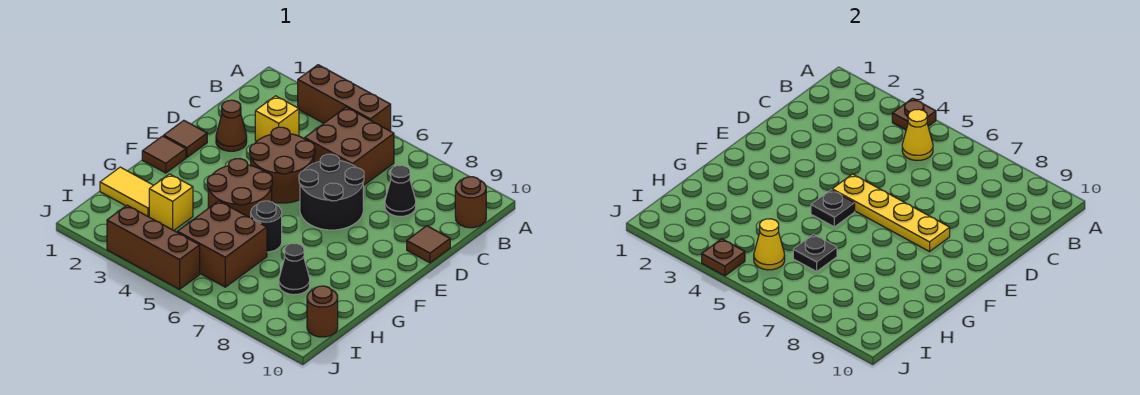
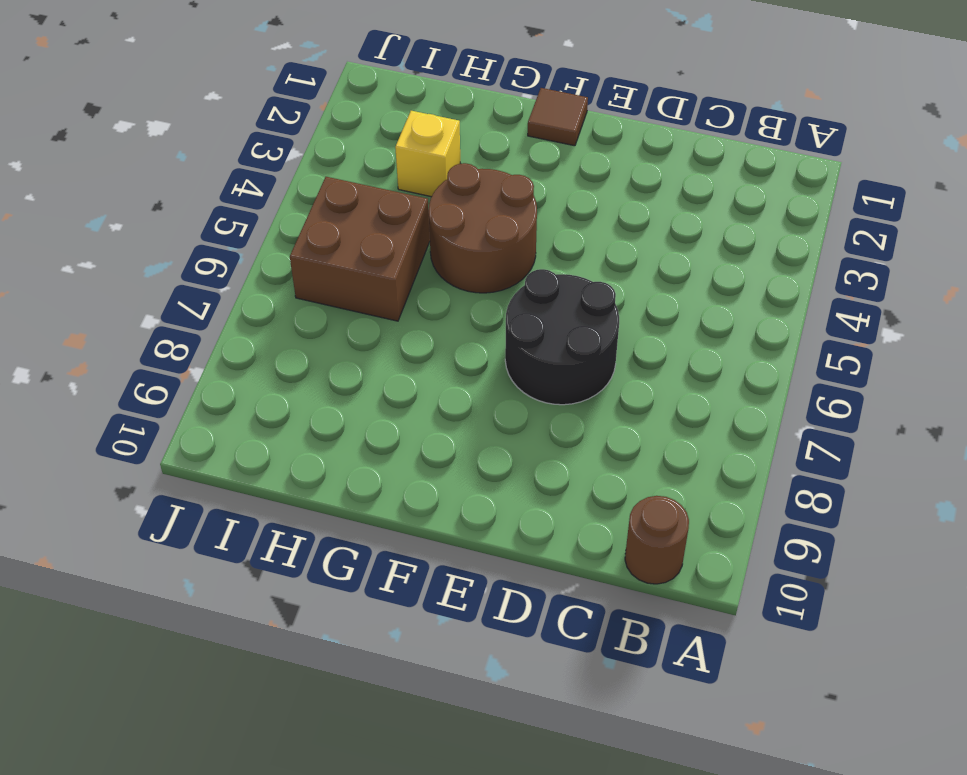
none -> brown brick A3:A5 level 1
none -> brown brick B5:C6 level 1
none -> yellow brick C3 level 1

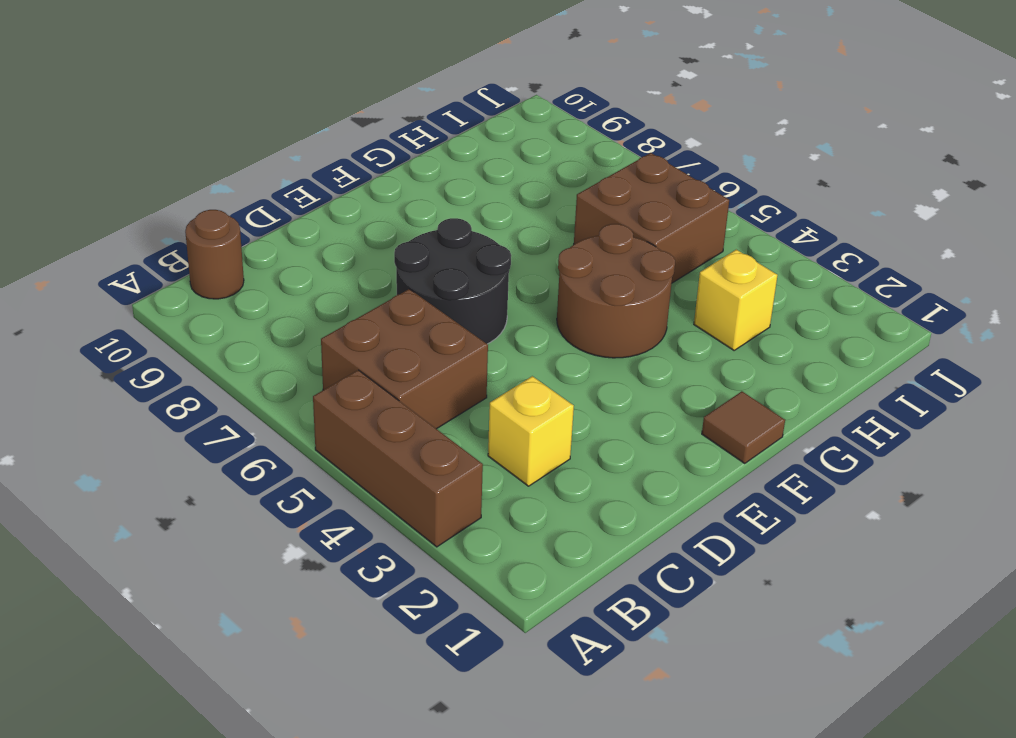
none -> black cone C8 level 1
none -> brown cone D2 level 1
none -> brown round brick D4:E5 level 1

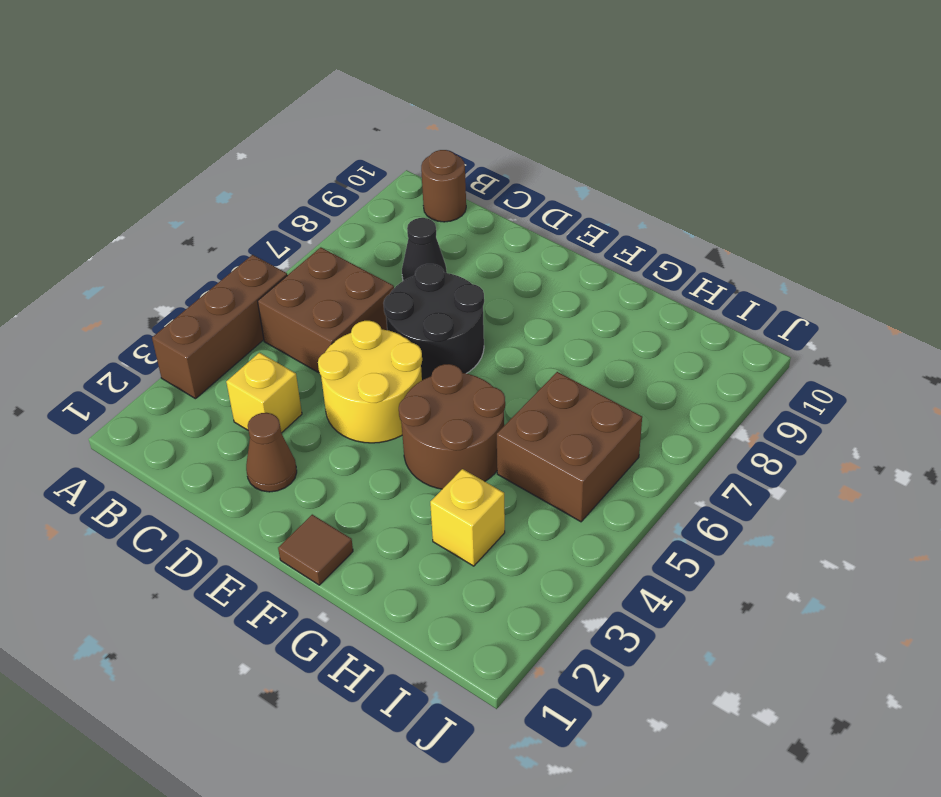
yellow round brick D4:E5 level 1 -> brown round brick D4:E5 level 1
none -> brown tile D10 level 1
none -> brown tile E1 level 1
none -> black round brick G6 level 1

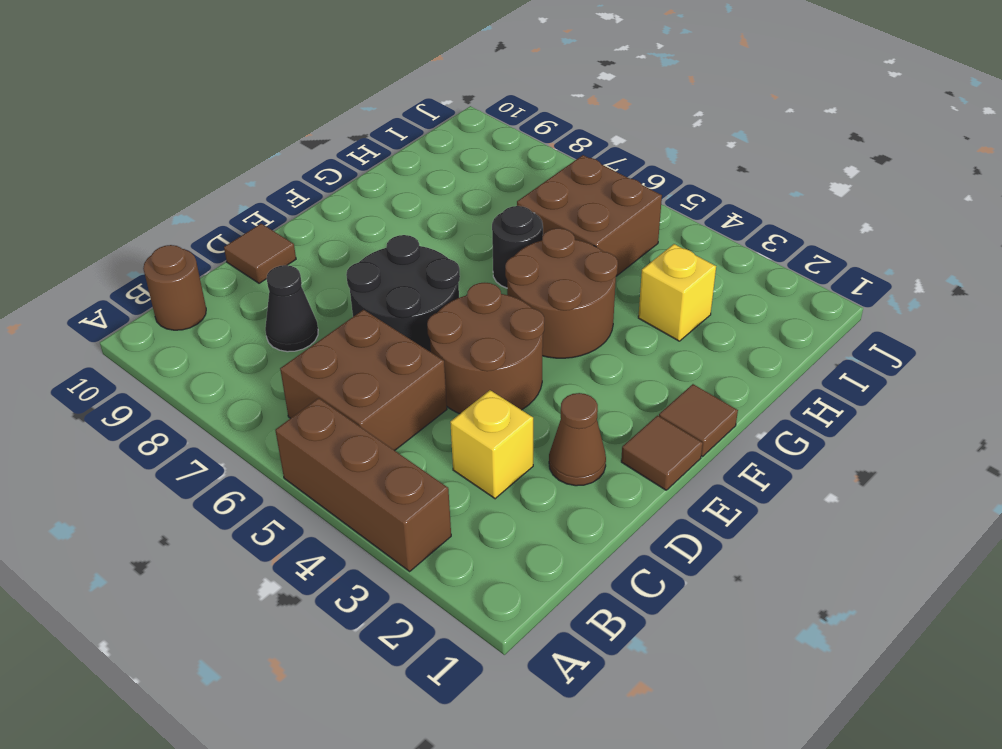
none -> yellow tile H1:H2 level 1
none -> black cone H8 level 1
none -> brown round brick I10 level 1

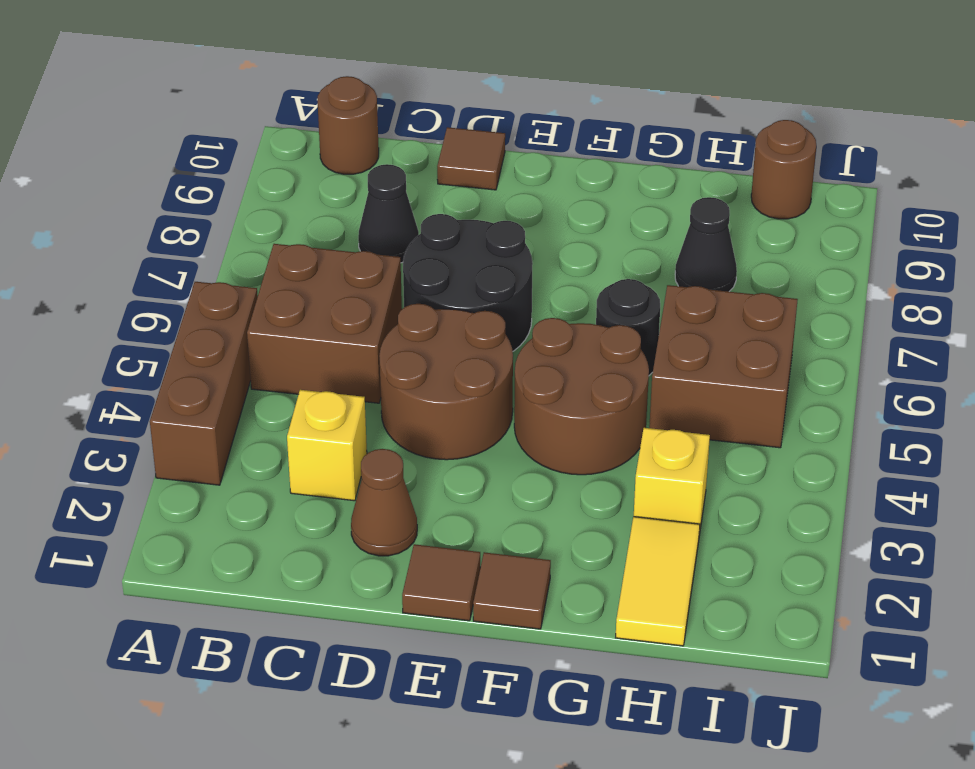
none -> brown brick J3:J5 level 1
none -> brown plate A4 level 2
none -> yellow cone B5 level 2

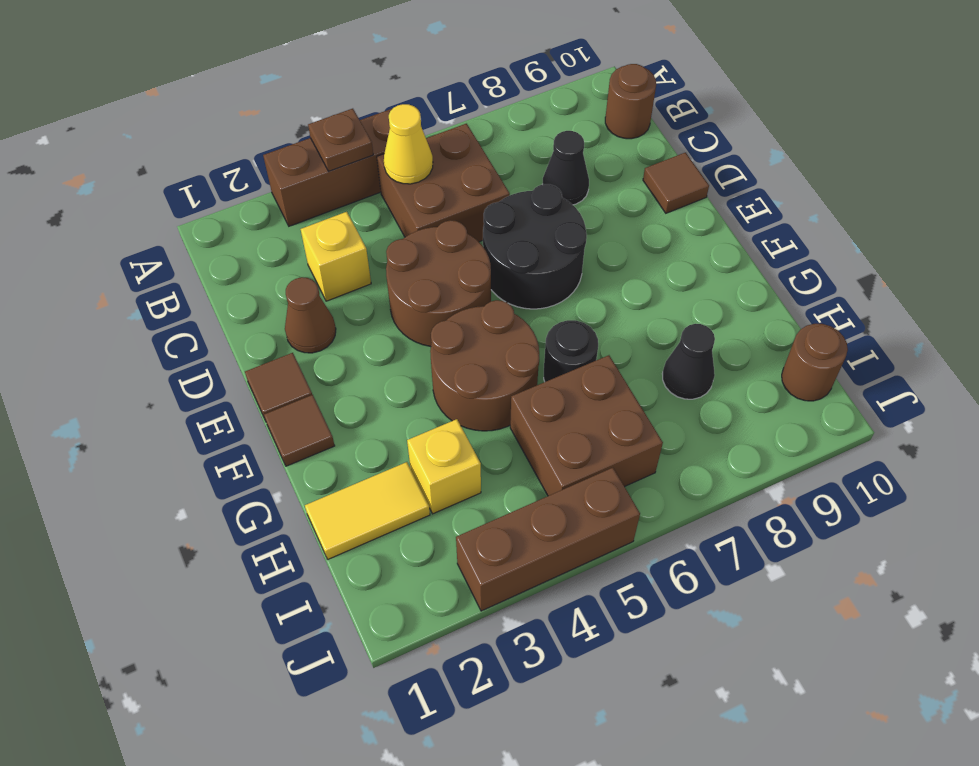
none -> yellow plate E5:E8 level 2
none -> black plate F5 level 2
none -> black plate H6 level 2

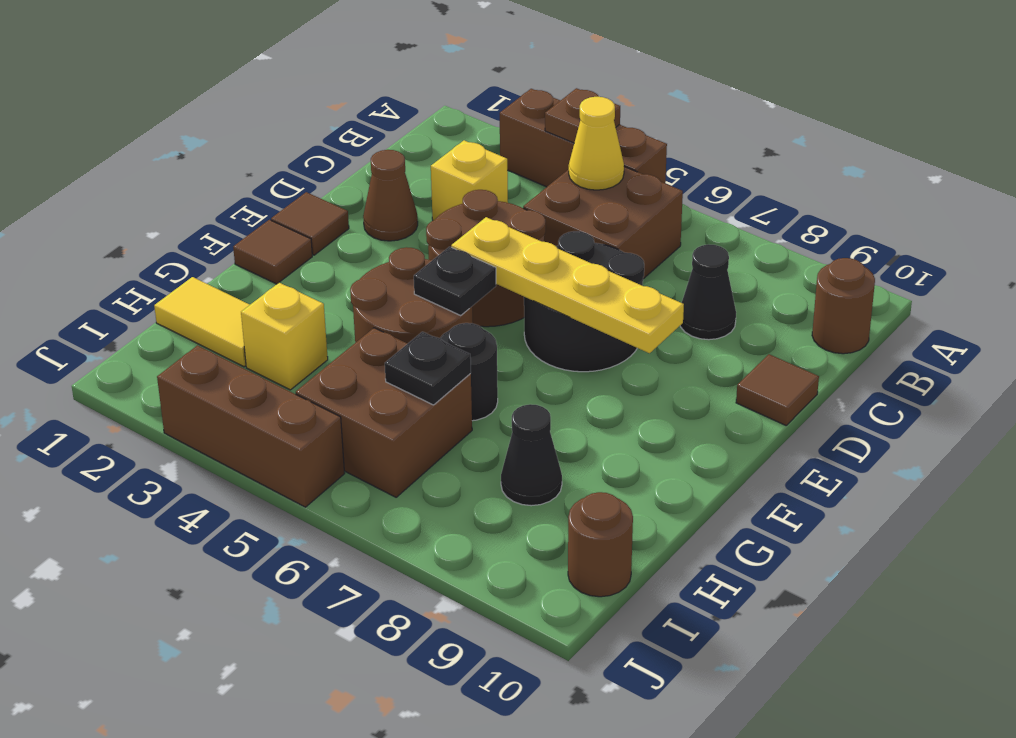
none -> yellow cone I5 level 2
none -> brown plate J4 level 2

